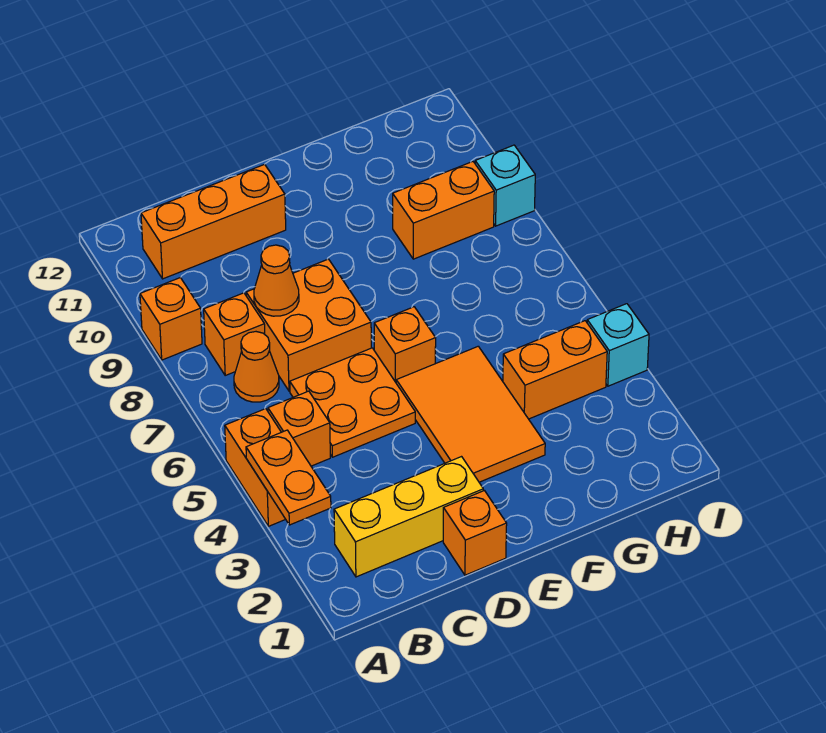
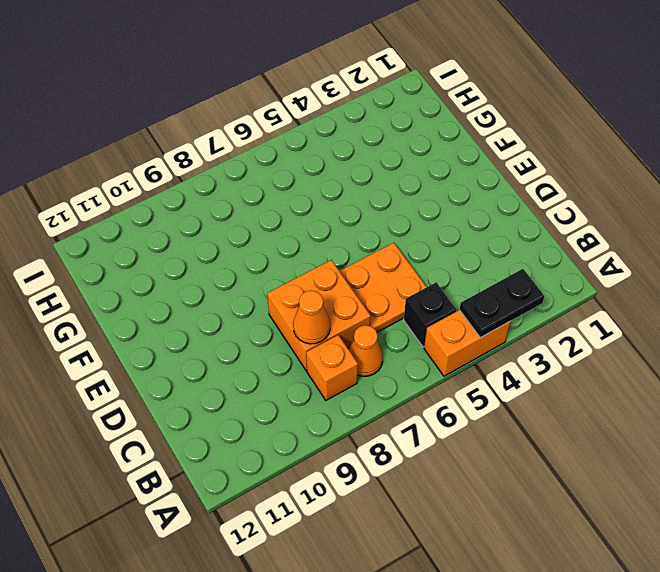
black plate A3:A4 level 2 -> orange plate A3:A4 level 2
black brick B5 level 1 -> orange brick B5 level 1
none -> orange brick A9 level 1
none -> yellow brick B2:D2 level 1
none -> orange brick B11:D11 level 1

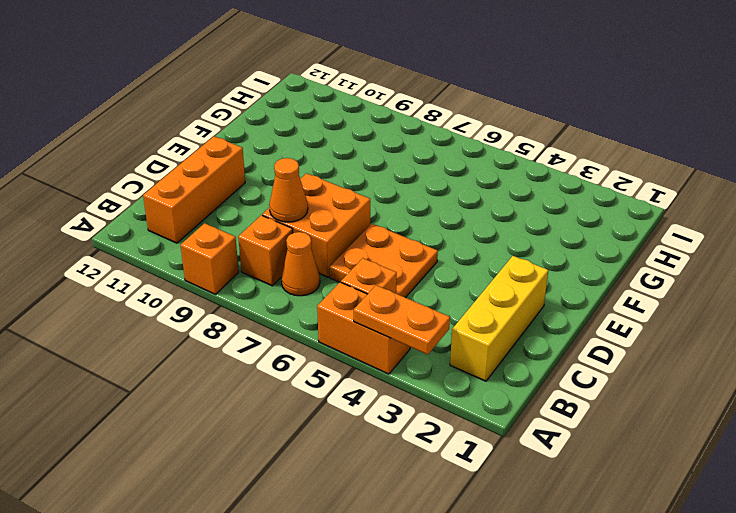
none -> orange brick D1 level 1
none -> orange tile E3:F5 level 1
none -> orange brick E6 level 1

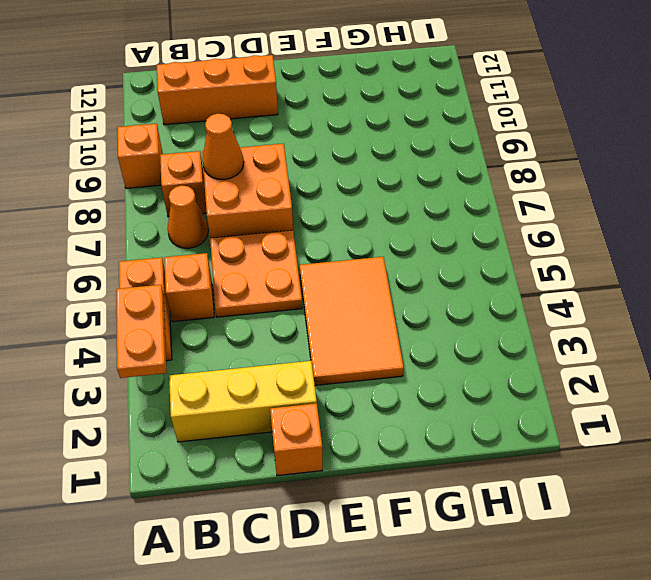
none -> orange brick E6 level 1
none -> orange brick G4:H4 level 1
none -> orange brick G9:H9 level 1

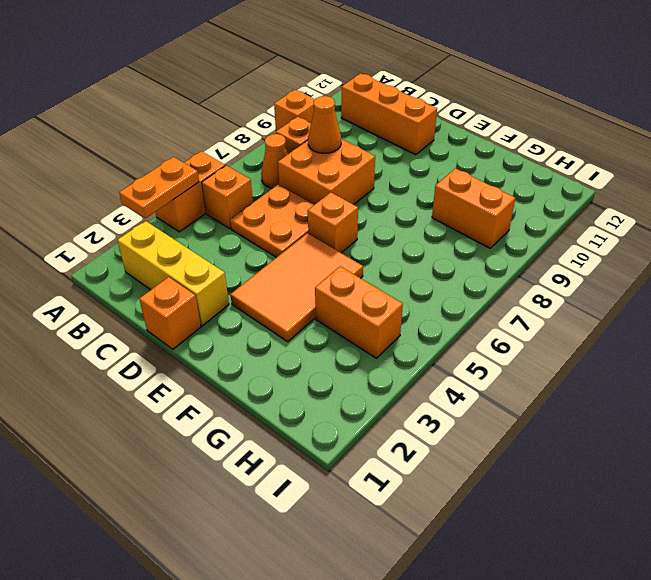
none -> cyan brick I4 level 1
none -> cyan brick I9 level 1

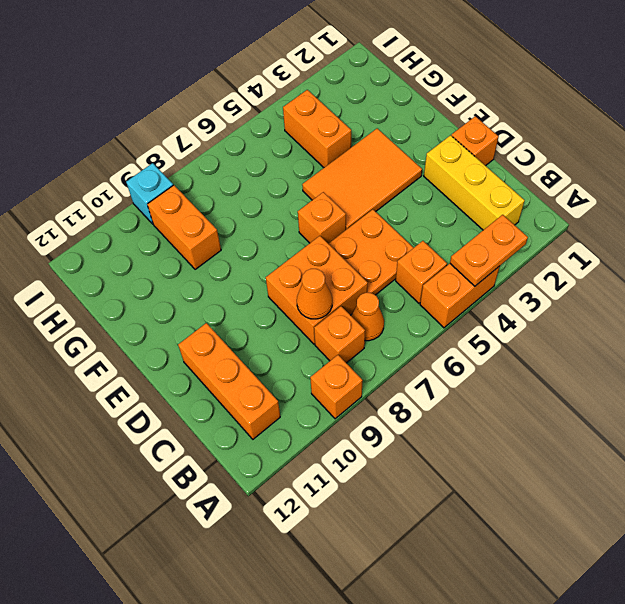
none -> cyan brick I4 level 1

